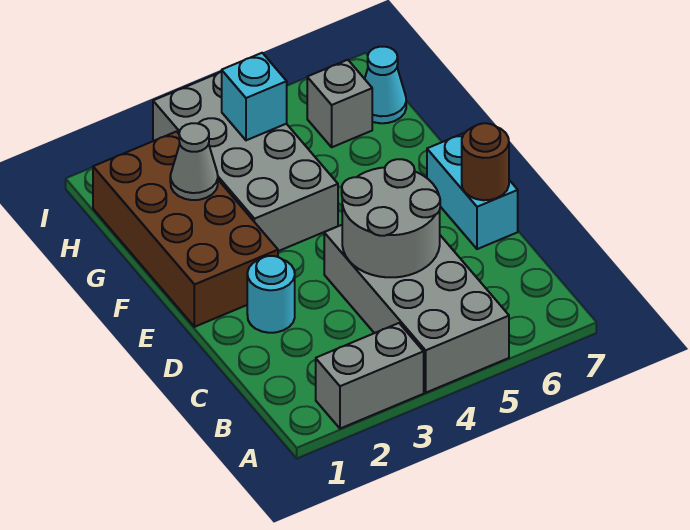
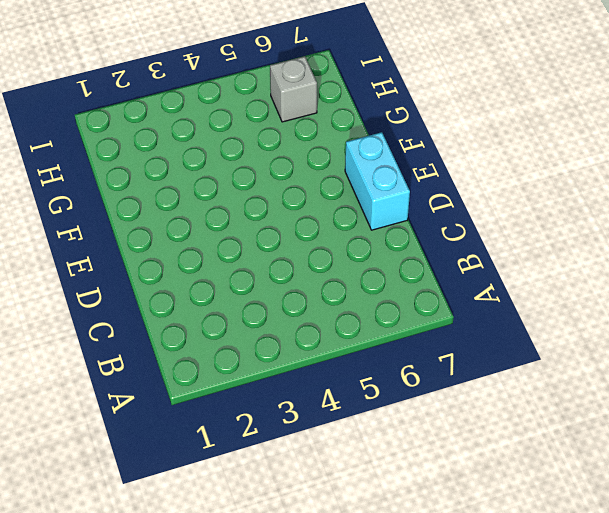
none -> grey brick A2:A3 level 1
none -> grey brick A4:D5 level 1
none -> cyan round brick D2 level 1

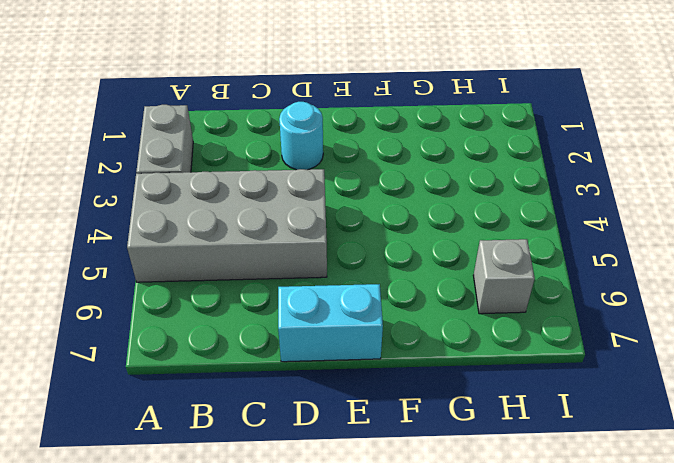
none -> brown brick E1:H2 level 1
none -> grey brick F3:I4 level 1
none -> cyan cone H7 level 1

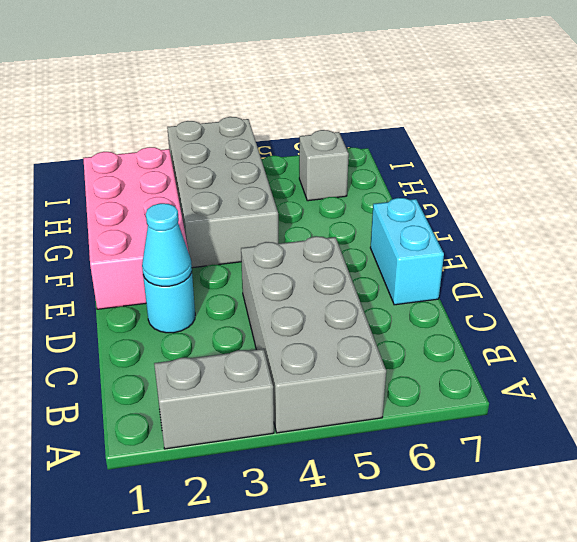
cyan cone D2 level 2 -> cyan cone H7 level 1
pink brick E1:H2 level 1 -> brown brick E1:H2 level 1
none -> grey round brick C4:D5 level 2
none -> brown round brick D7 level 2
none -> grey cone G2 level 2

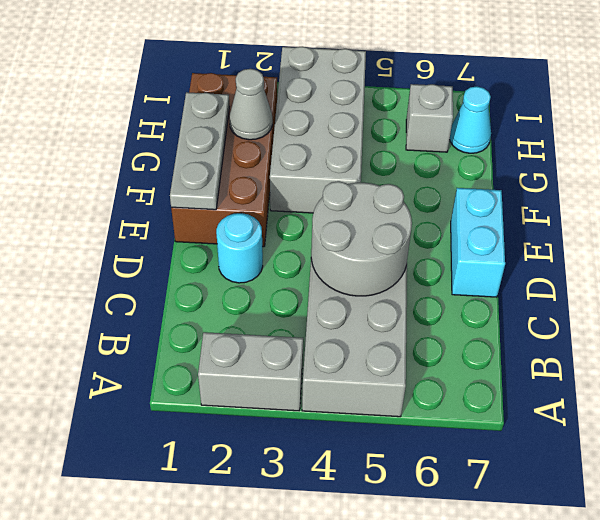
grey plate E1:G1 level 2 -> none
none -> brown round brick D7 level 2
none -> cyan brick H4 level 2

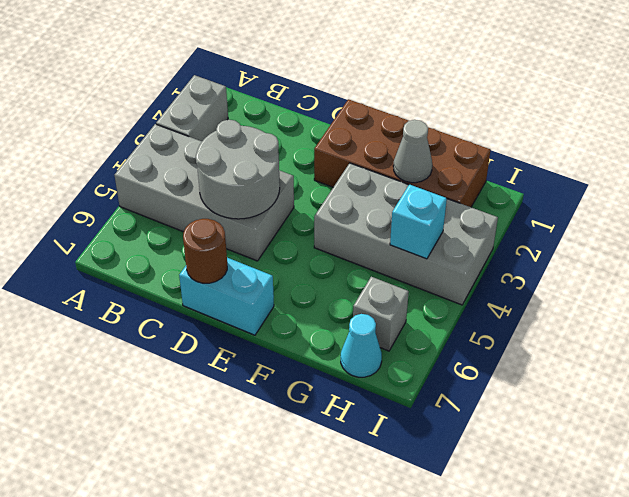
none -> cyan round brick D2 level 1

